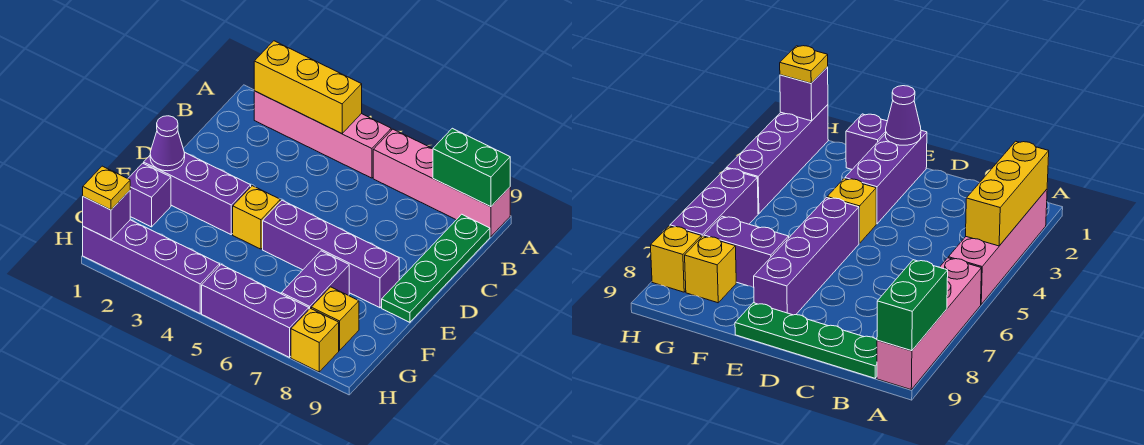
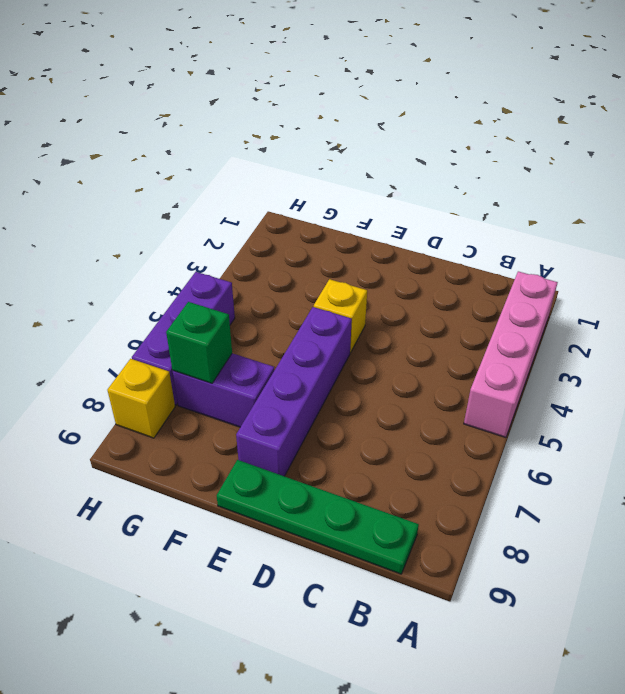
green brick G7 level 2 -> none
none -> pink brick A6:A9 level 1
none -> purple brick E1:E3 level 1
none -> purple brick F1 level 1

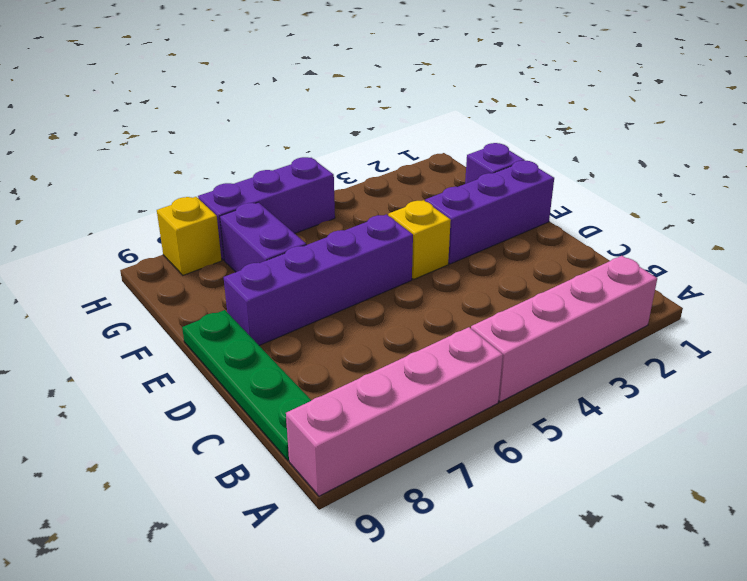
none -> yellow brick G8 level 1
none -> purple brick H1:H4 level 1
none -> yellow brick A2:A4 level 2

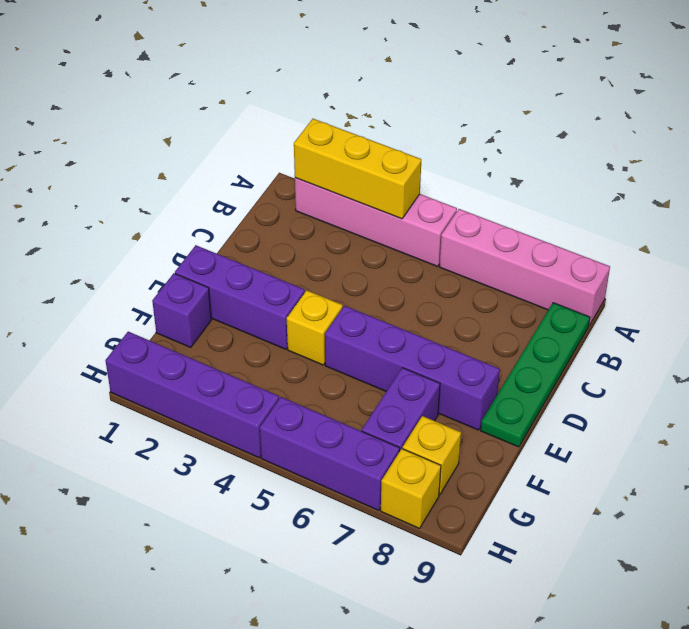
none -> green brick A8:A9 level 2
none -> purple cone E1 level 2
none -> purple brick H1 level 2

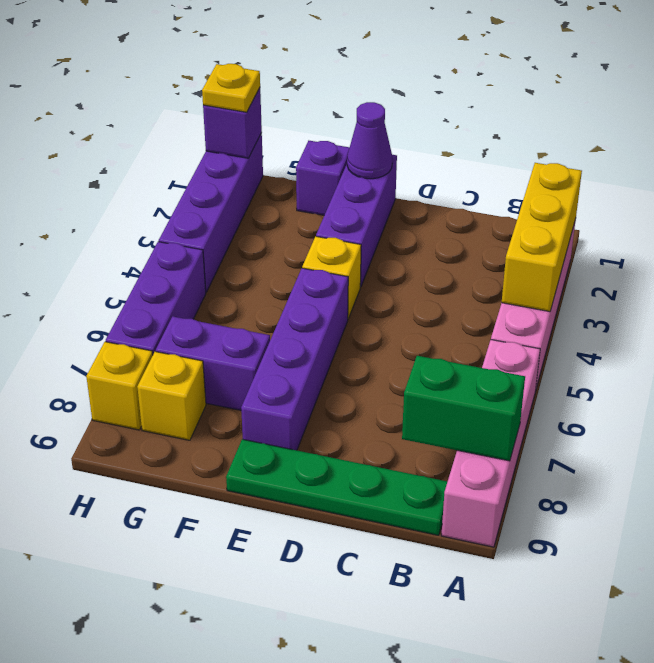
green brick A8:B8 level 2 -> green brick A8:A9 level 2

